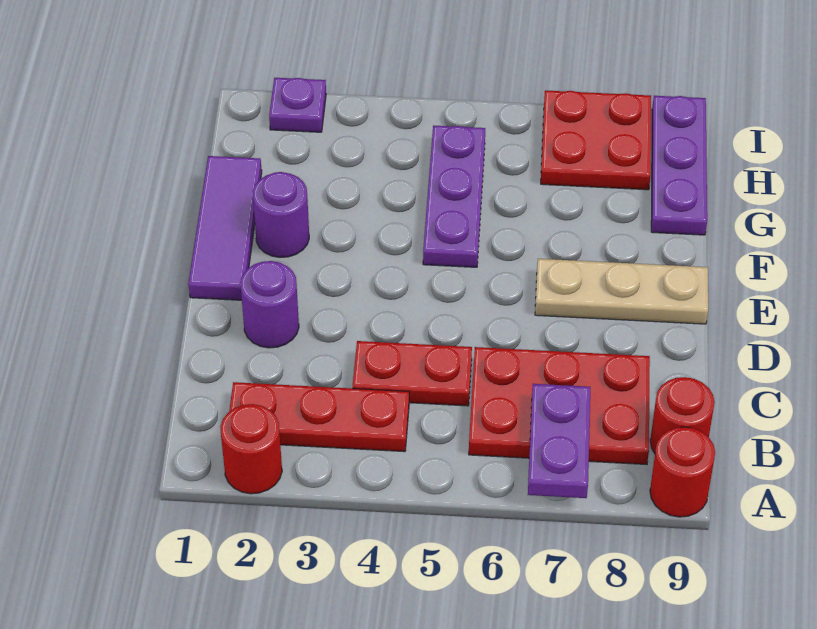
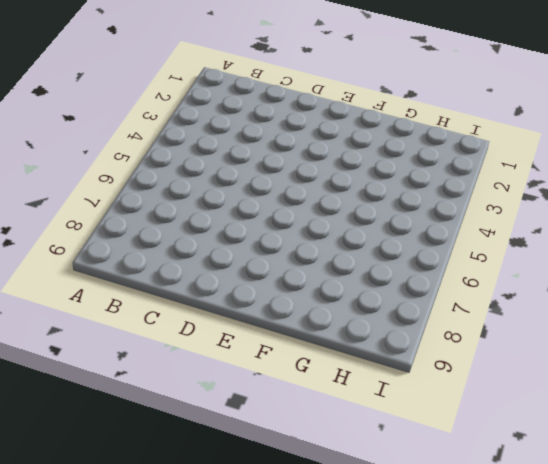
none -> red round brick A2 level 1
none -> red round brick A9 level 1
none -> red plate B2:B4 level 1

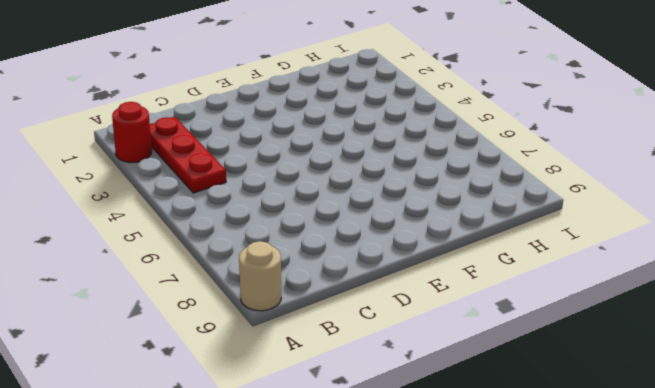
tan round brick A9 level 1 -> red round brick A9 level 1
none -> red plate B6:C8 level 1
none -> red round brick B9 level 1
none -> red plate C4:C5 level 1

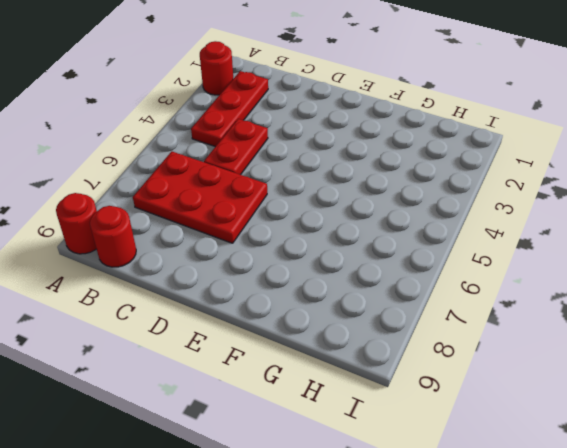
red plate B6:D7 level 1 -> red plate B6:C8 level 1
none -> purple round brick D2 level 1
none -> purple tile E1:G1 level 1
none -> tan plate E7:E9 level 1

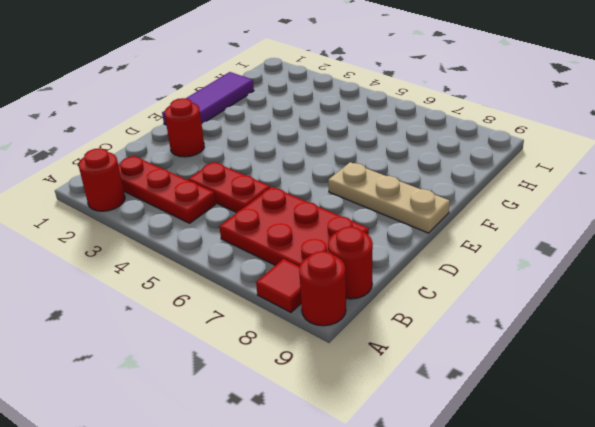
red tile A8 level 1 -> none
red round brick D2 level 1 -> purple round brick D2 level 1
none -> purple round brick F2 level 1
none -> purple plate F5:H5 level 1
none -> purple plate G9:I9 level 1

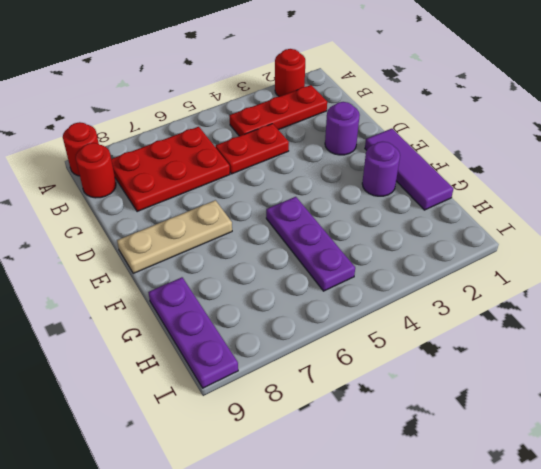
none -> red plate H7:I8 level 1
none -> purple plate I2 level 1
none -> purple plate A7:B7 level 2

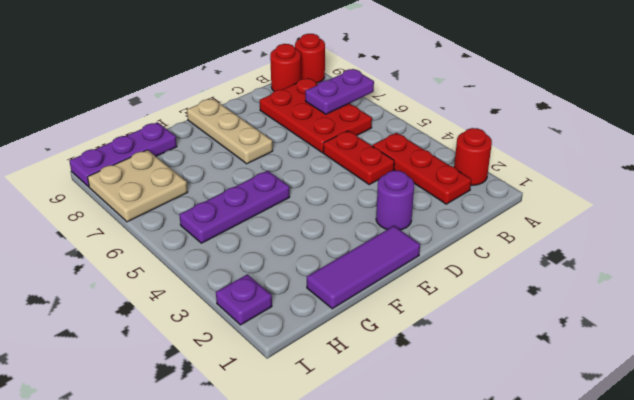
tan plate H7:I8 level 1 -> red plate H7:I8 level 1
none -> purple round brick F2 level 1

